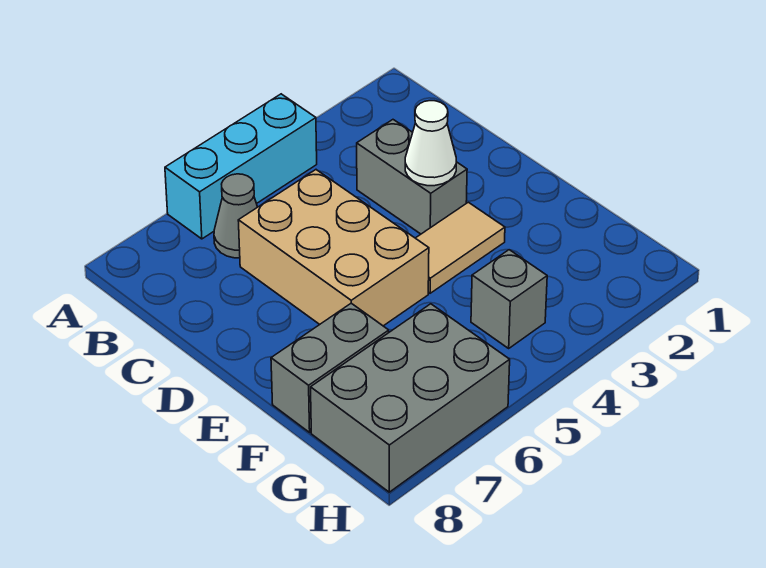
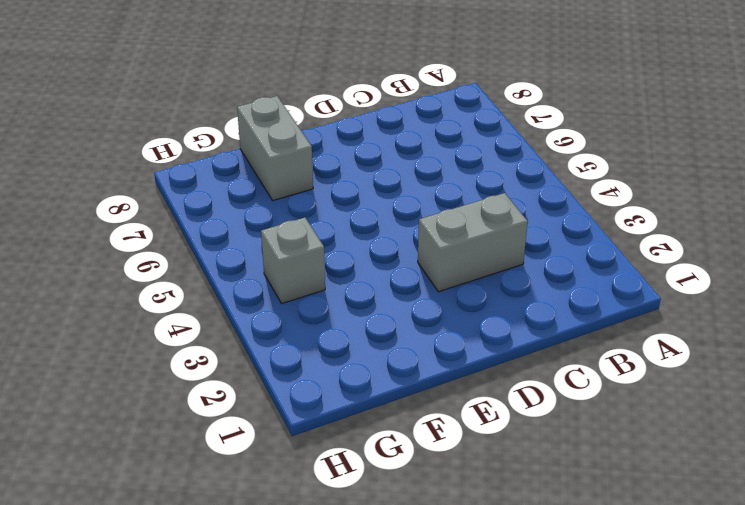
none -> cyan brick A4:A6 level 1
none -> grey cone B6 level 1

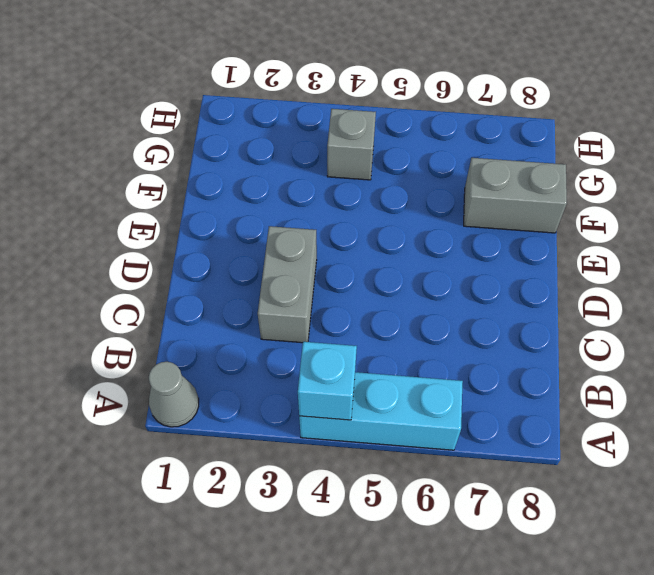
grey cone A1 level 1 -> grey cone B6 level 1
cyan brick A4 level 2 -> none
none -> tan brick C5:E6 level 1
none -> tan tile E3:E4 level 1

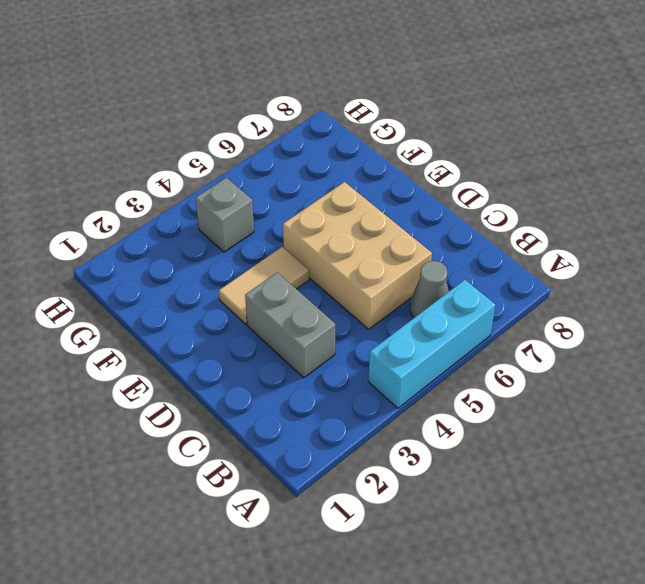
none -> grey brick F7:F8 level 1
none -> grey brick G6:H8 level 1

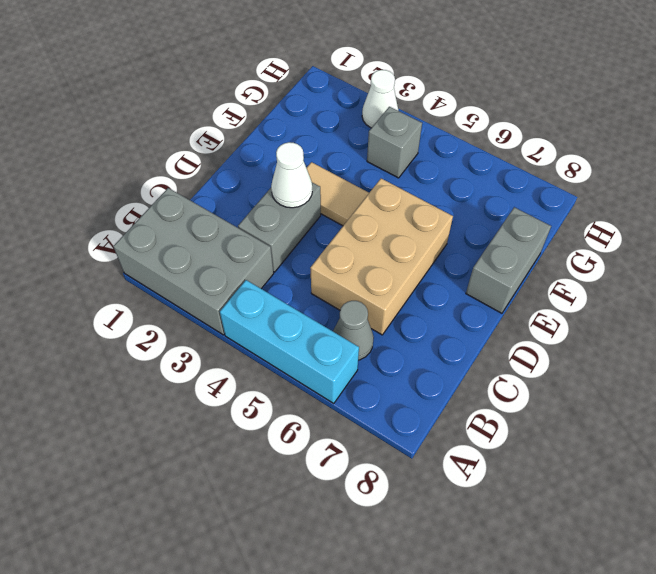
grey brick A1:B3 level 1 -> grey brick G6:H8 level 1
grey brick E8:F8 level 1 -> grey brick F7:F8 level 1
white cone H3 level 1 -> none

